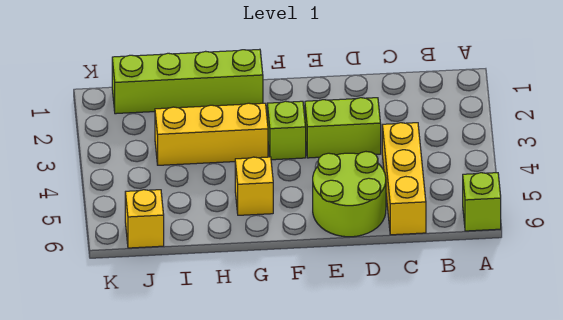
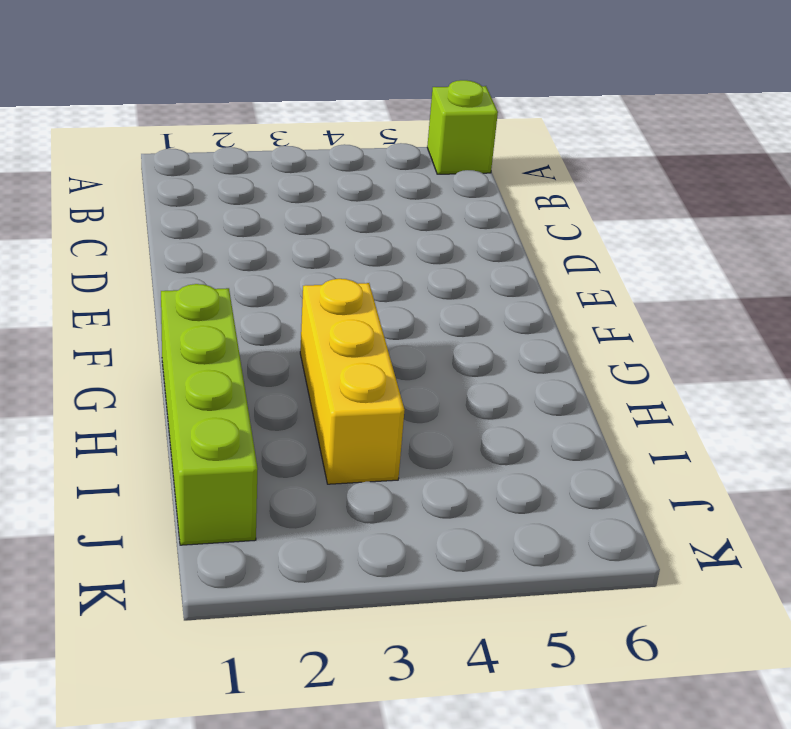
none -> yellow brick C4:C6 level 1
none -> lime brick D3:E3 level 1

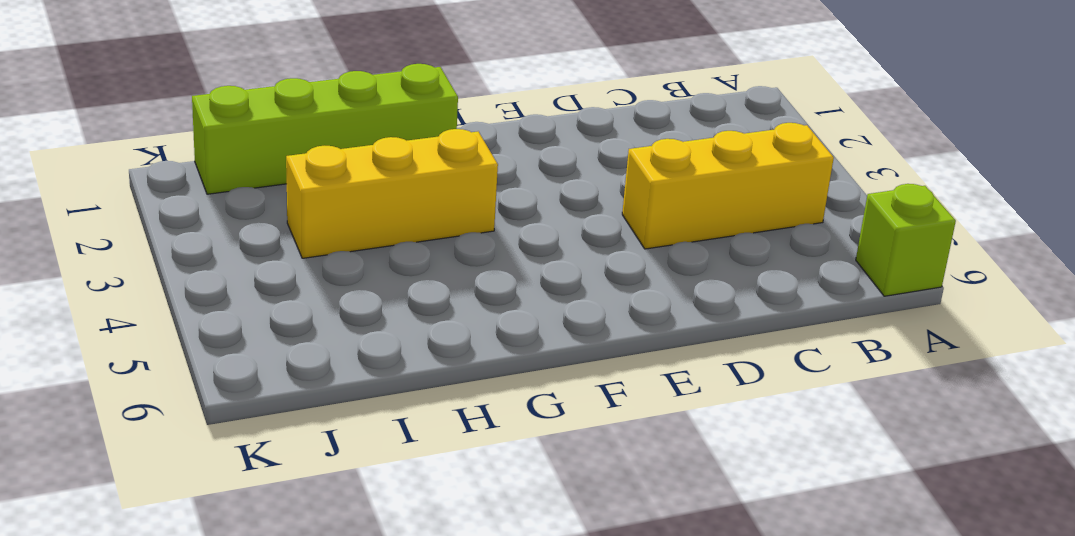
yellow brick B4:D4 level 1 -> yellow brick C4:C6 level 1
none -> lime brick D3:E3 level 1
none -> lime round brick D5:E6 level 1

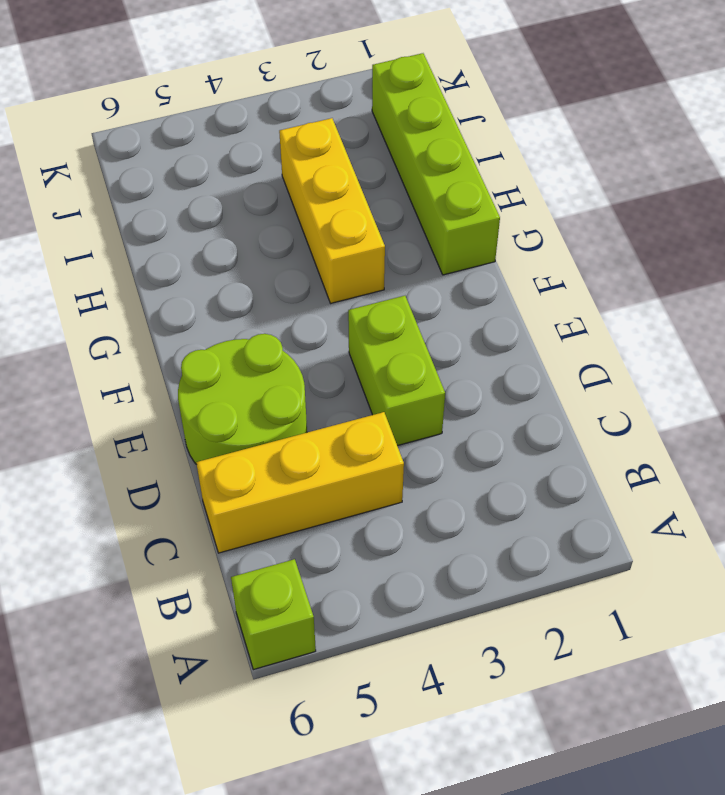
none -> lime brick F3 level 1
none -> yellow brick G5 level 1

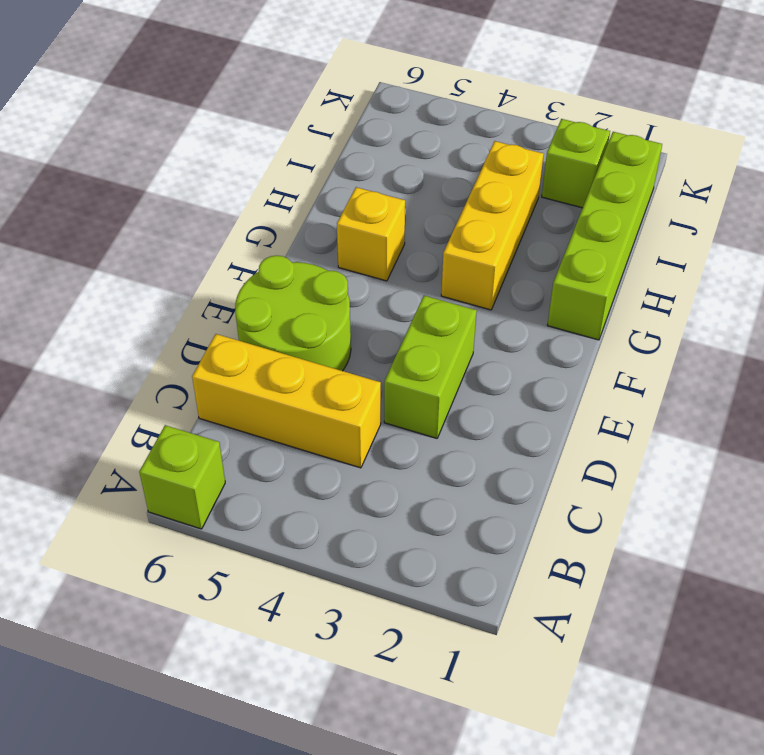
lime brick J2 level 1 -> lime brick F3 level 1
none -> yellow brick J6 level 1

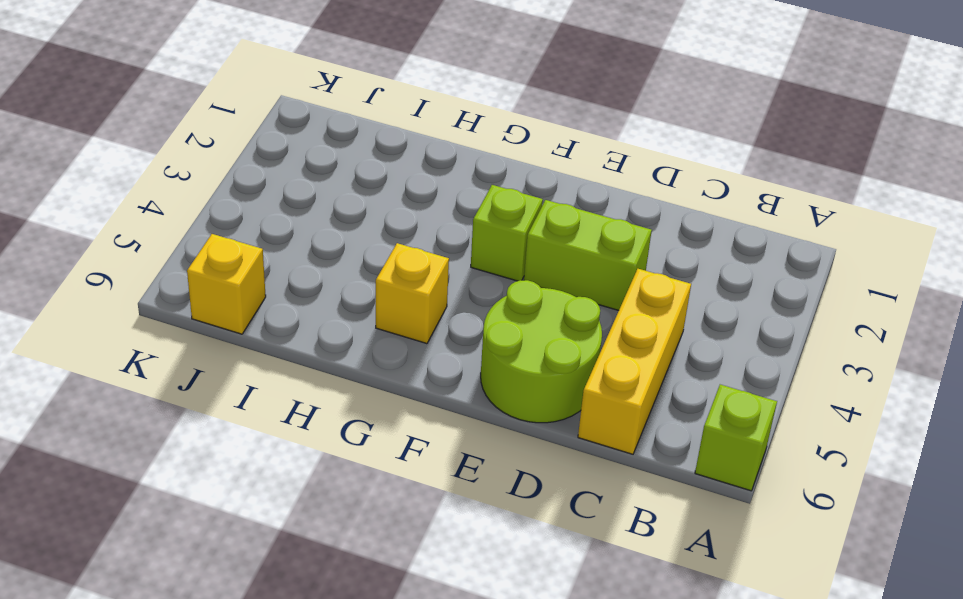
none -> lime brick G1:J1 level 1
none -> yellow brick G3:I3 level 1

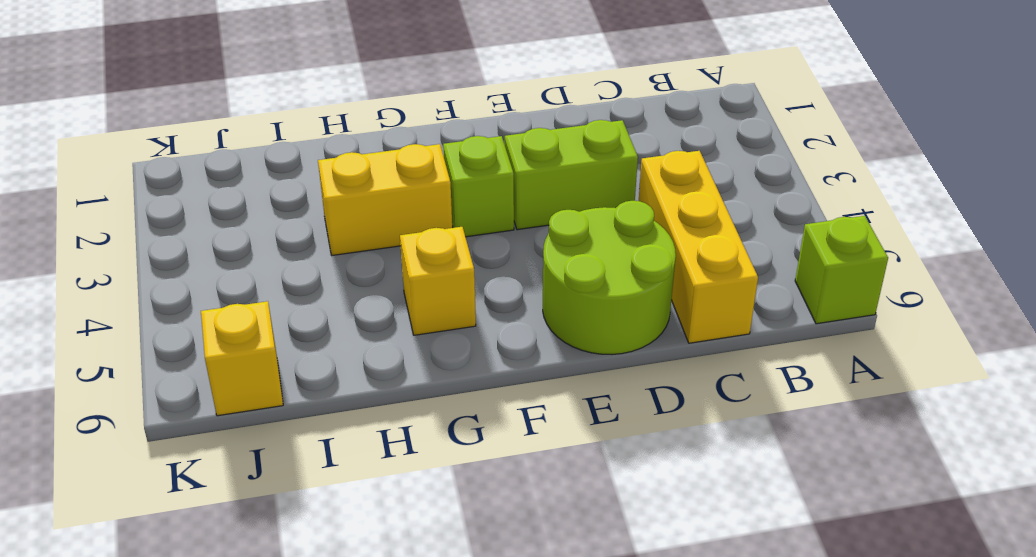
yellow brick G3:H3 level 1 -> yellow brick G3:I3 level 1
none -> lime brick G1:J1 level 1

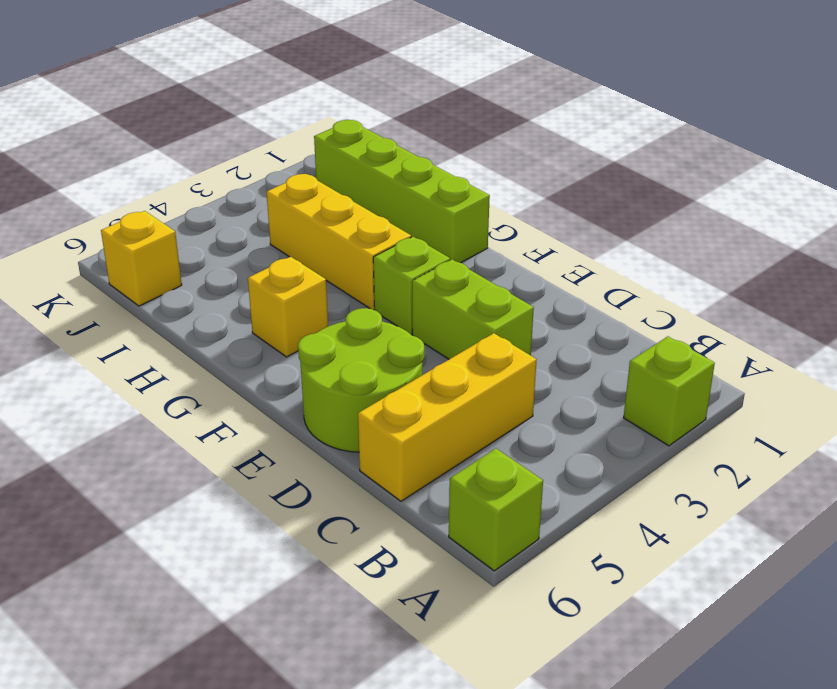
lime brick A2 level 1 -> none

